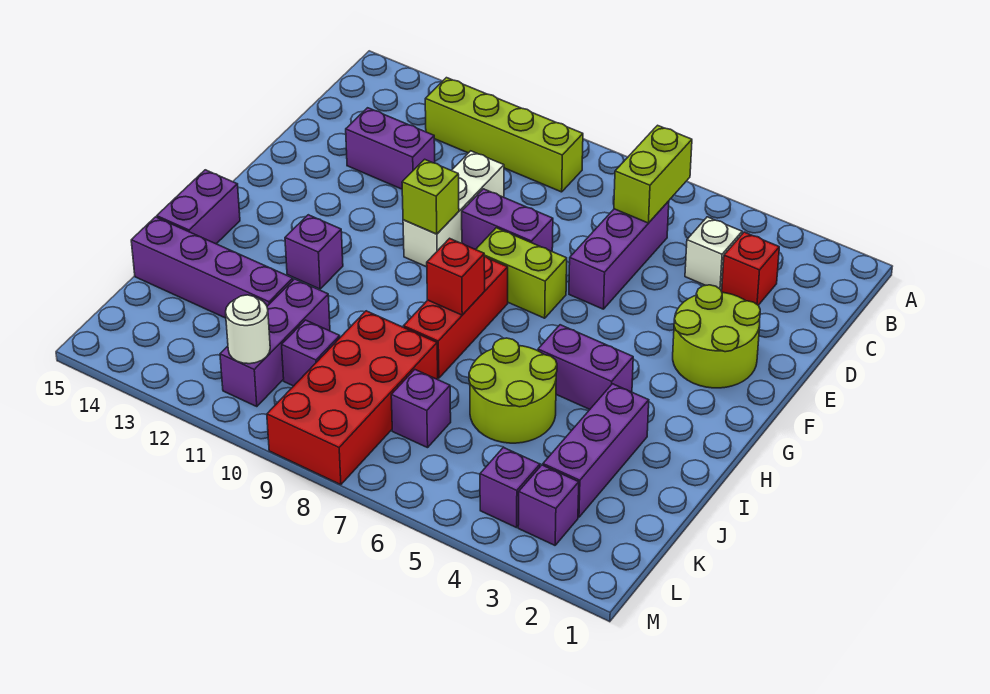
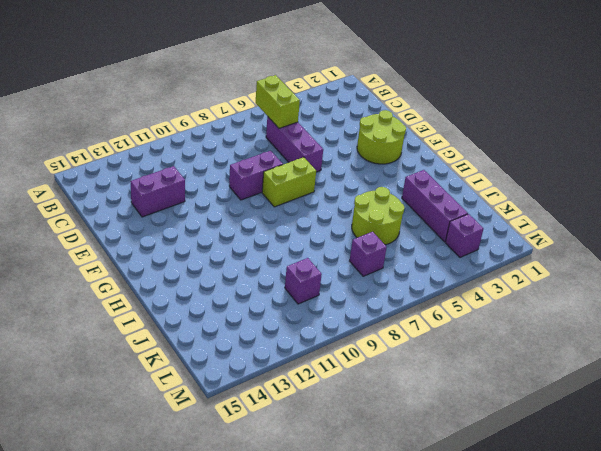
none -> lime brick B9:B12 level 1
none -> red brick C3 level 1
none -> white brick C4 level 1

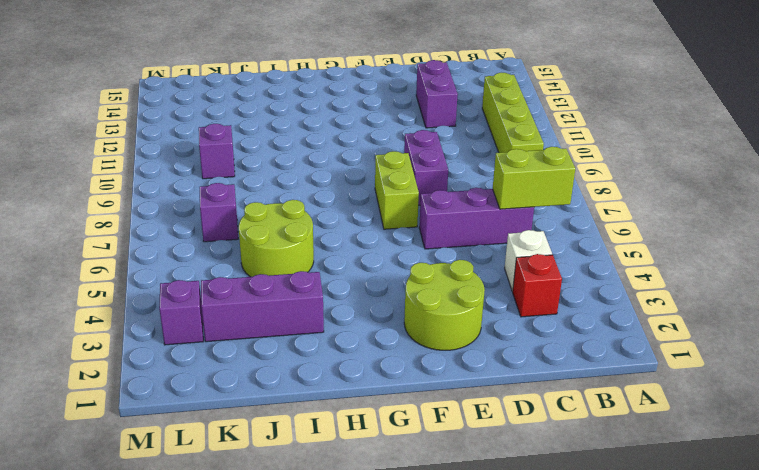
none -> white brick D10:F10 level 1
none -> red brick G8:I8 level 1
none -> purple brick H4:H5 level 1

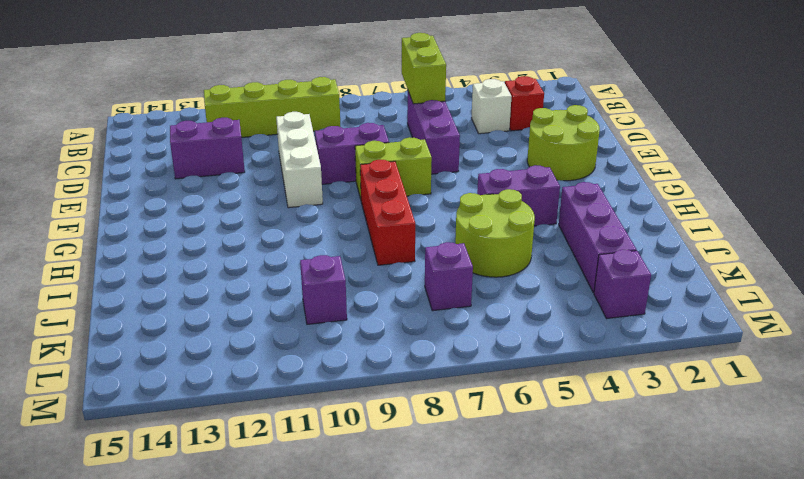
none -> purple brick H12 level 1
none -> purple brick H15:I15 level 1
none -> red brick J8:M9 level 1

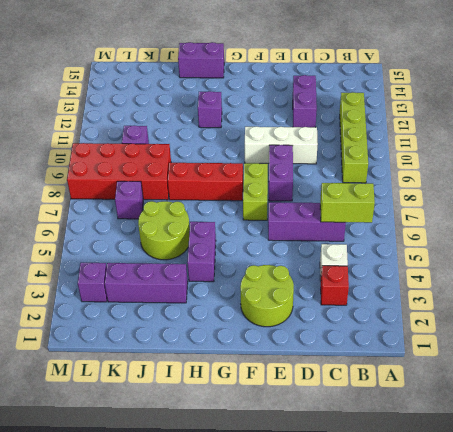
none -> purple brick J11:L11 level 1
none -> purple brick J12:J15 level 1
none -> purple brick L4 level 1

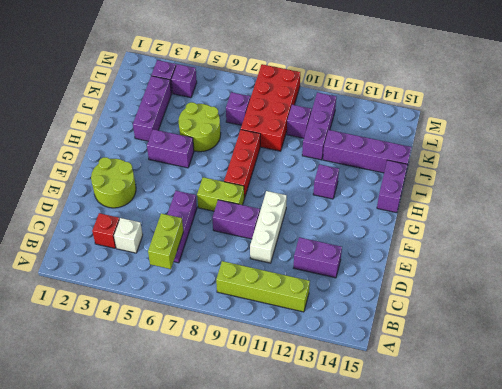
none -> lime brick F10 level 2
none -> red brick H8 level 2
none -> white round brick L11 level 2

